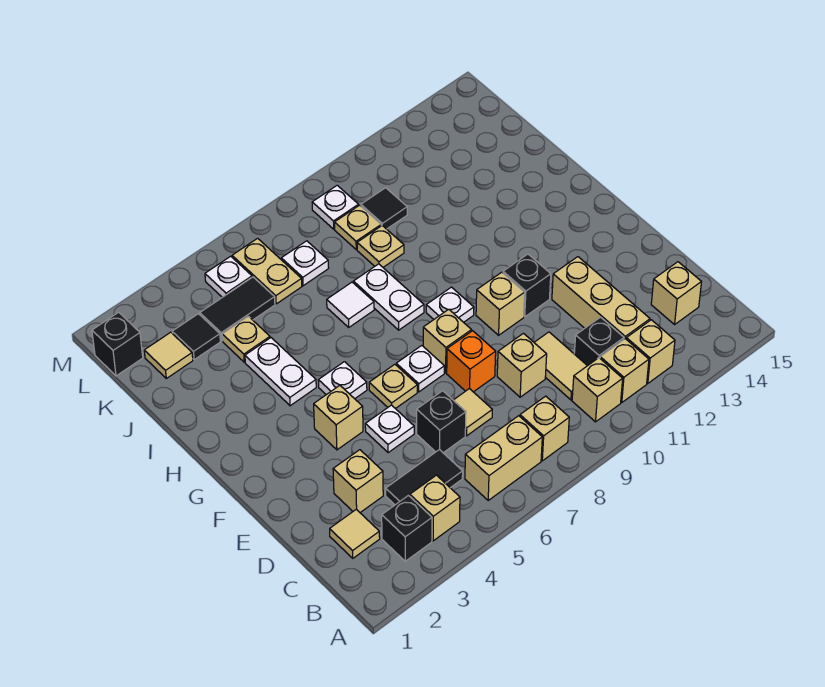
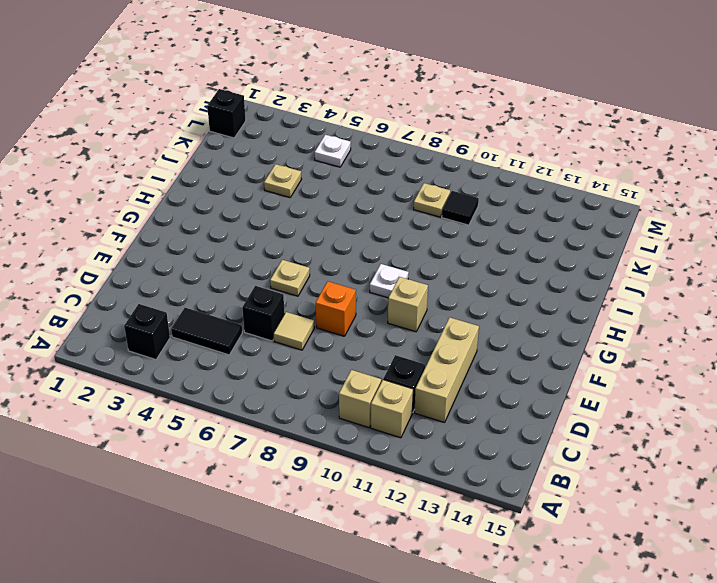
none -> tan brick B4 level 1
none -> tan brick B6:B7 level 1
none -> tan brick B8 level 1
none -> tan brick B12 level 1

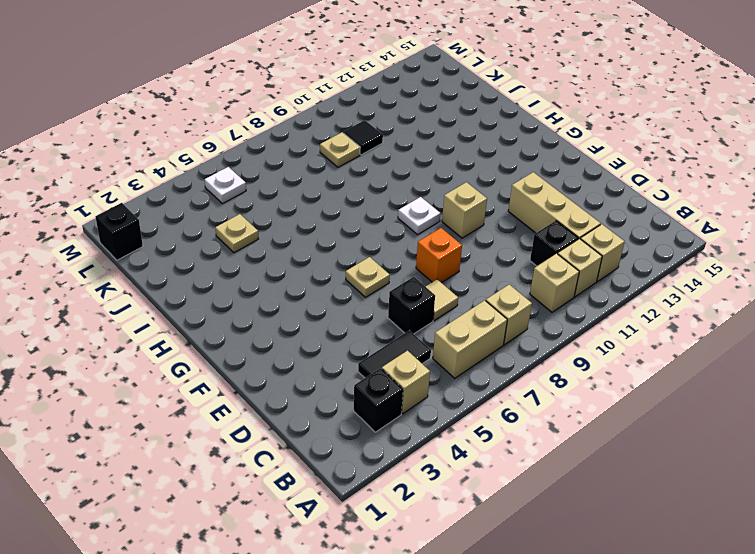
none -> tan tile C2 level 1
none -> tan tile C10:D10 level 1
none -> tan brick C14 level 1
none -> tan brick D3 level 1

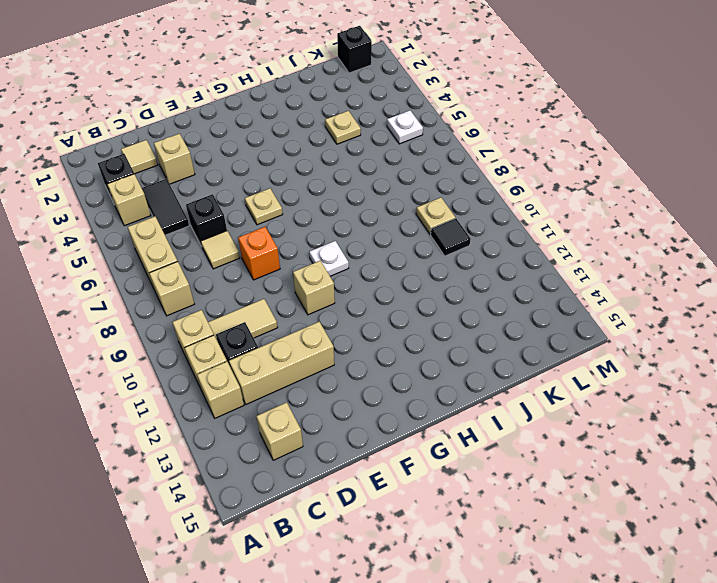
none -> tan brick D9 level 1
none -> white plate E5 level 1
none -> tan brick F4 level 1
none -> white plate F7 level 1

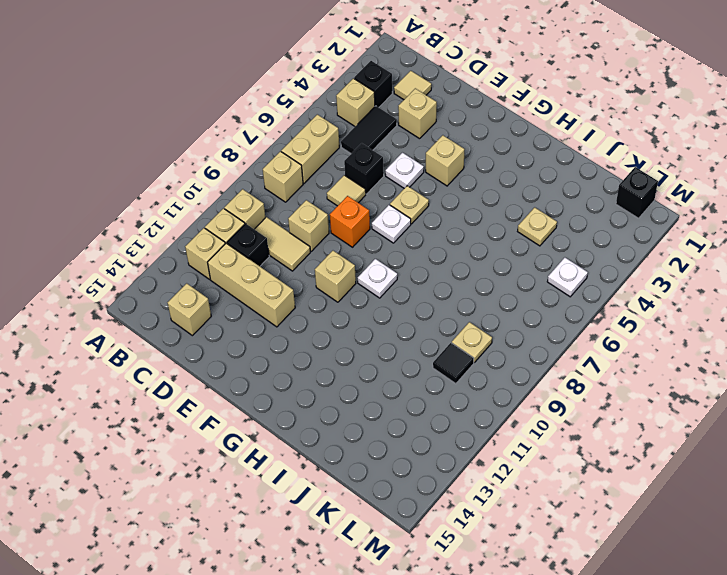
none -> tan brick F8 level 1
none -> black brick F11 level 1
none -> white plate G5 level 1
none -> white plate H4:I4 level 1

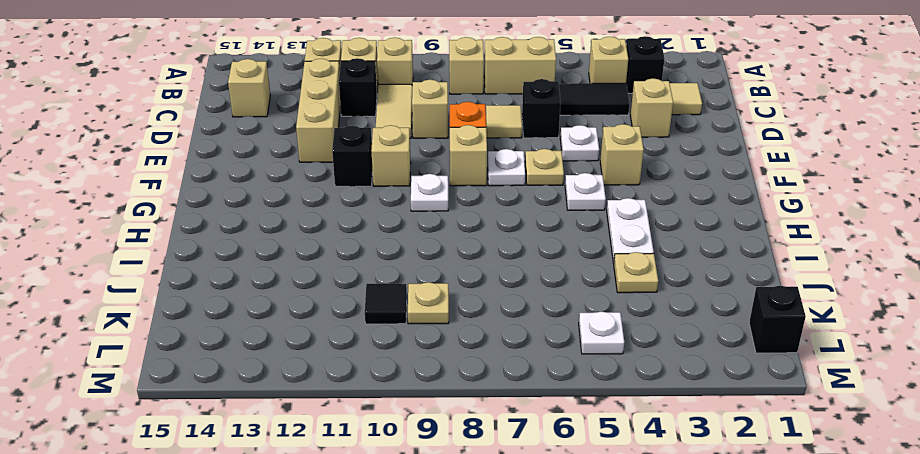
none -> white plate H8:I8 level 1
none -> white tile I7 level 1
none -> tan plate J9 level 1
none -> tan tile K2 level 1

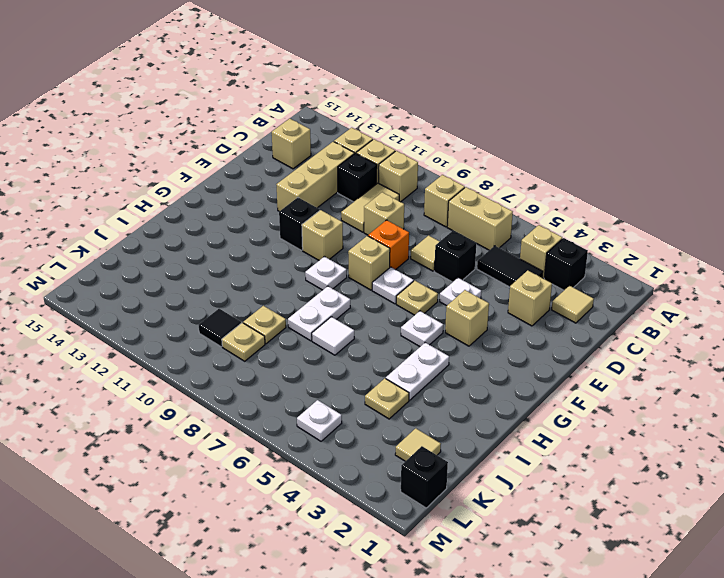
none -> black tile K3 level 1
none -> black tile K4:K5 level 1
none -> tan plate K6:L6 level 1
none -> white plate K7 level 1

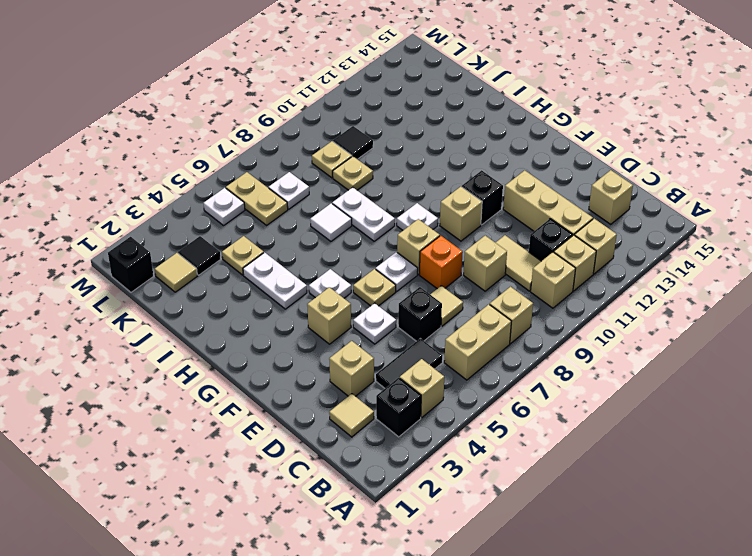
none -> black tile K4:K5 level 1
none -> white plate L9 level 1

